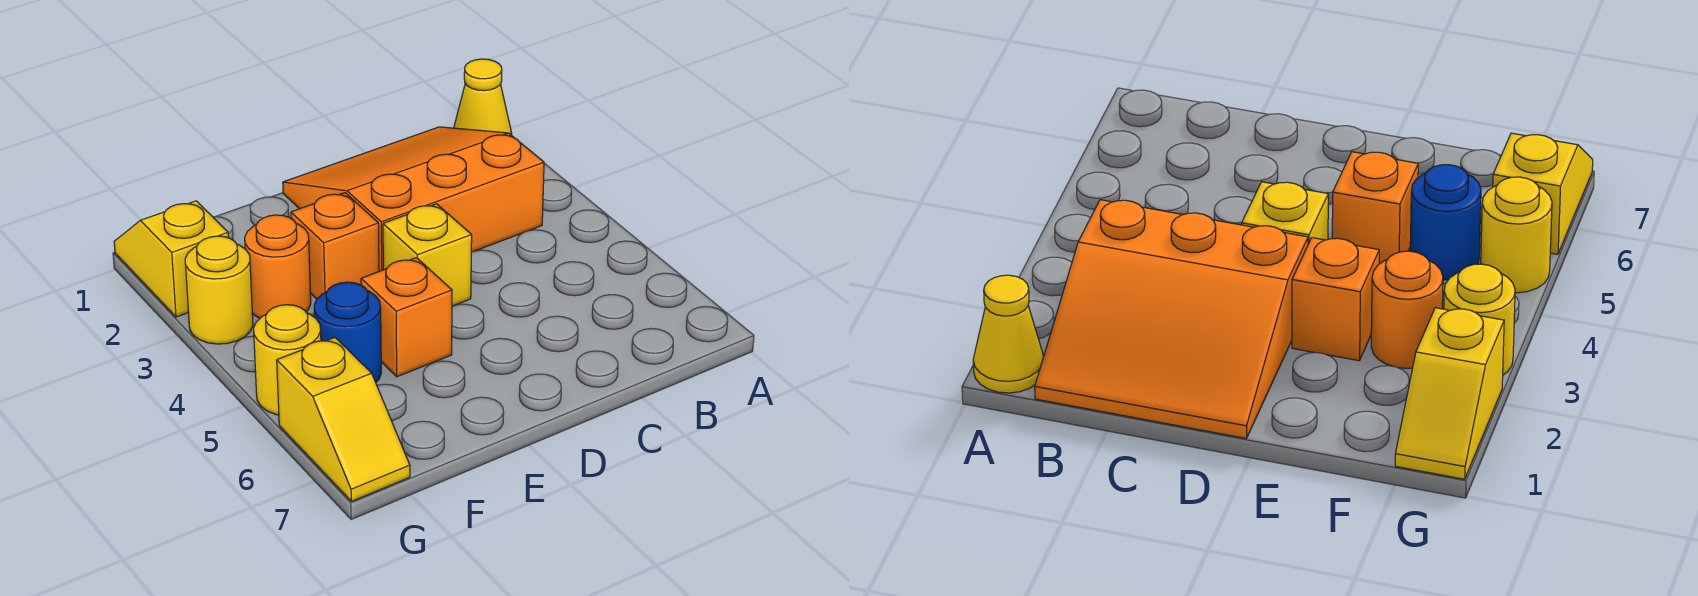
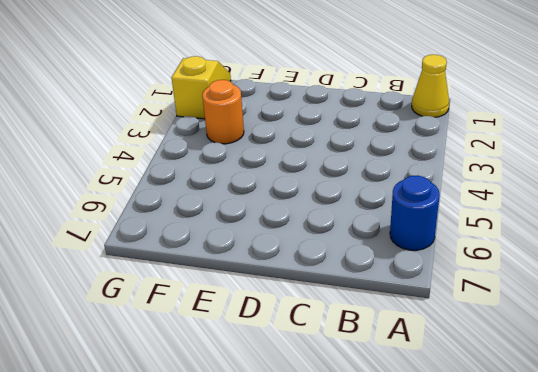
blue round brick A6 level 1 -> blue round brick F5 level 1
none -> orange slope B1:D3 level 1 top 3
none -> yellow brick D4 level 1

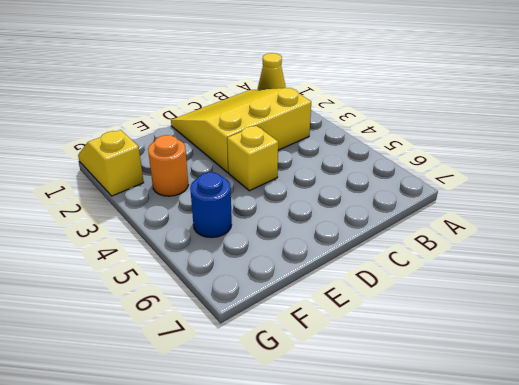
yellow slope B1:D3 level 1 top 3 -> orange slope B1:D3 level 1 top 3
none -> orange brick E3 level 1
none -> orange brick E5 level 1

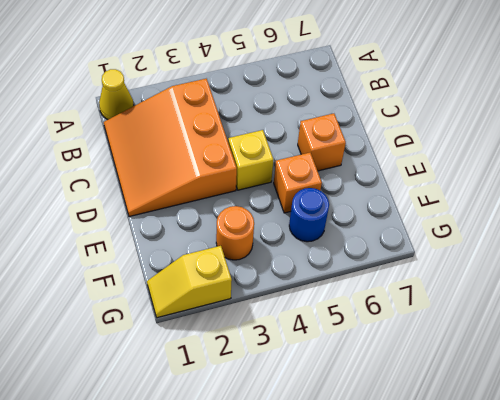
orange brick D6 level 1 -> orange brick E3 level 1
none -> yellow round brick G3 level 1
none -> yellow round brick G5 level 1

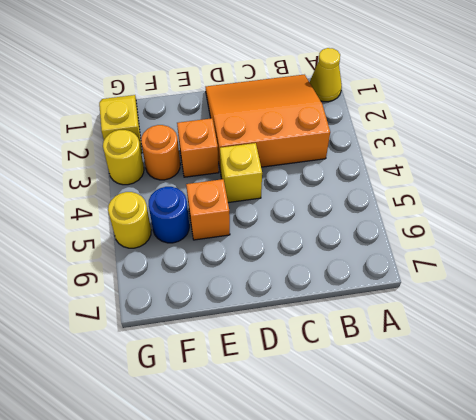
none -> yellow slope G6:G7 level 1 top 6

